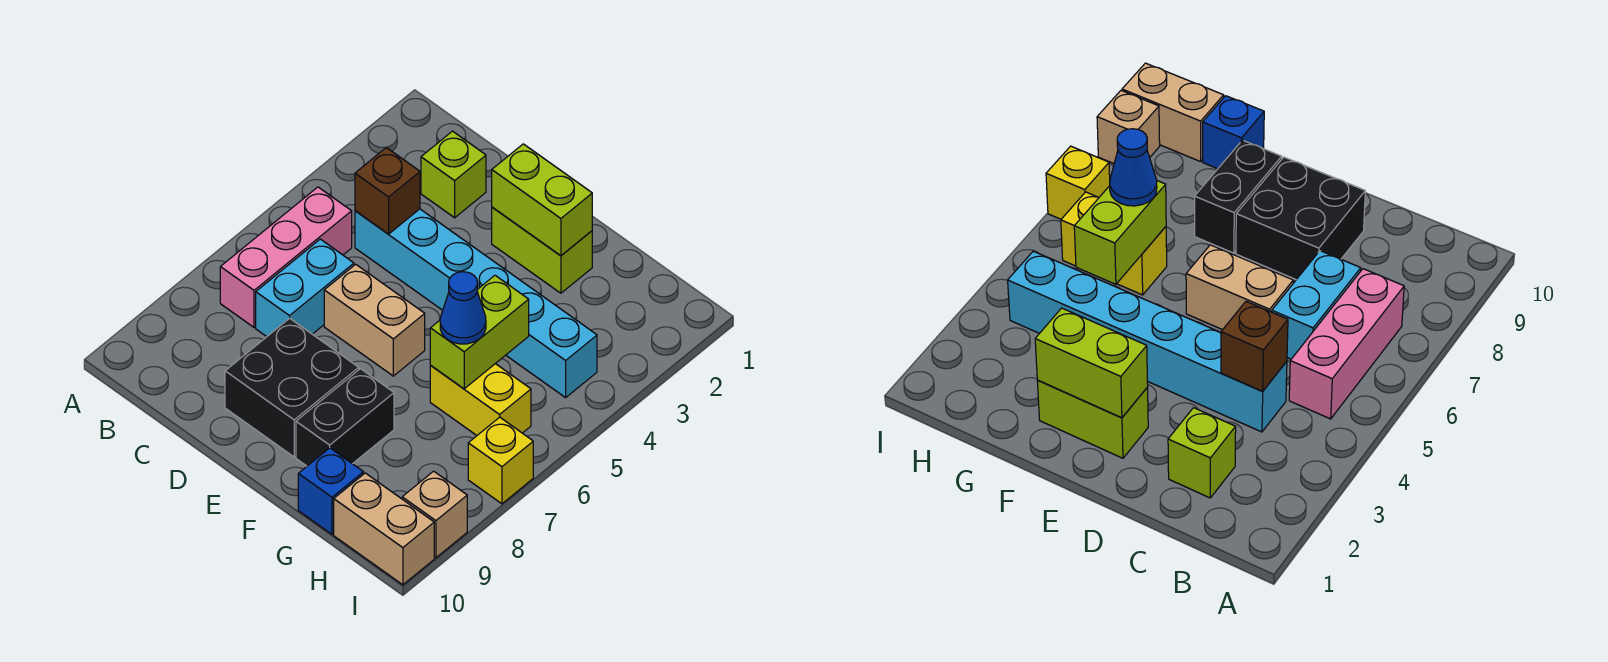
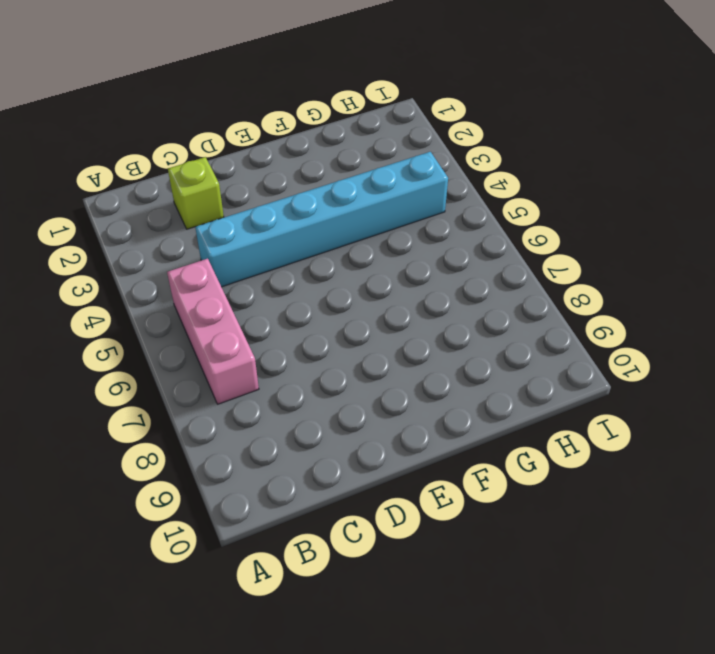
none -> cyan brick C6:C7 level 1
none -> tan brick D6:E6 level 1
none -> black brick D8:E9 level 1

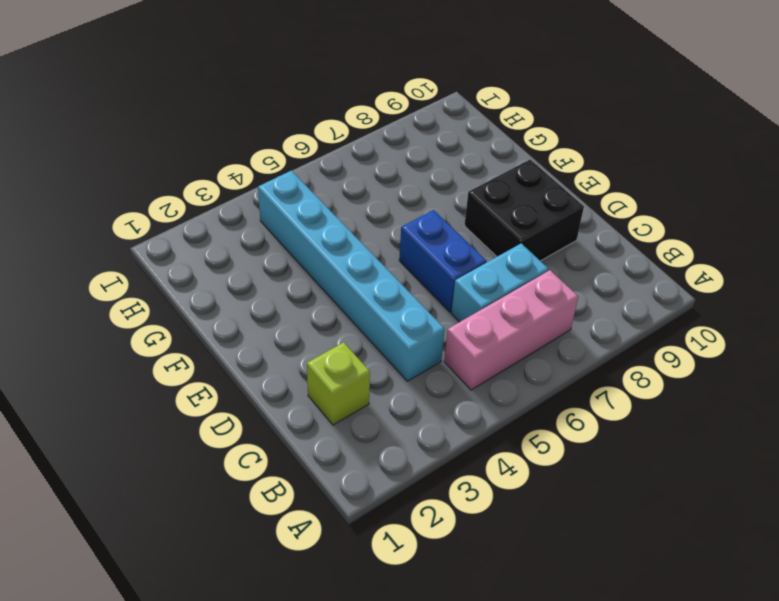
blue brick D6:E6 level 1 -> tan brick D6:E6 level 1
none -> lime brick E2:F2 level 1
none -> black brick F8:F9 level 1
none -> yellow brick G6:H6 level 1

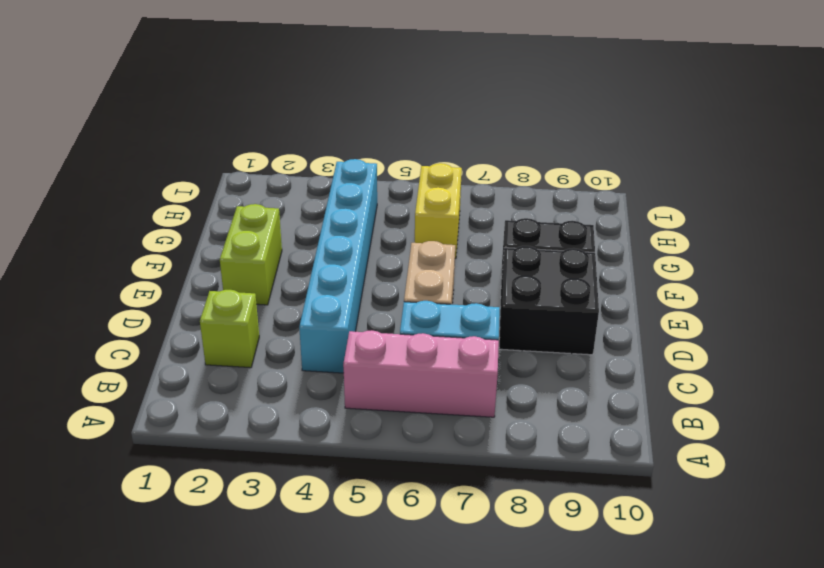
none -> blue brick G10 level 1
none -> tan brick H10:I10 level 1
none -> yellow brick I7 level 1

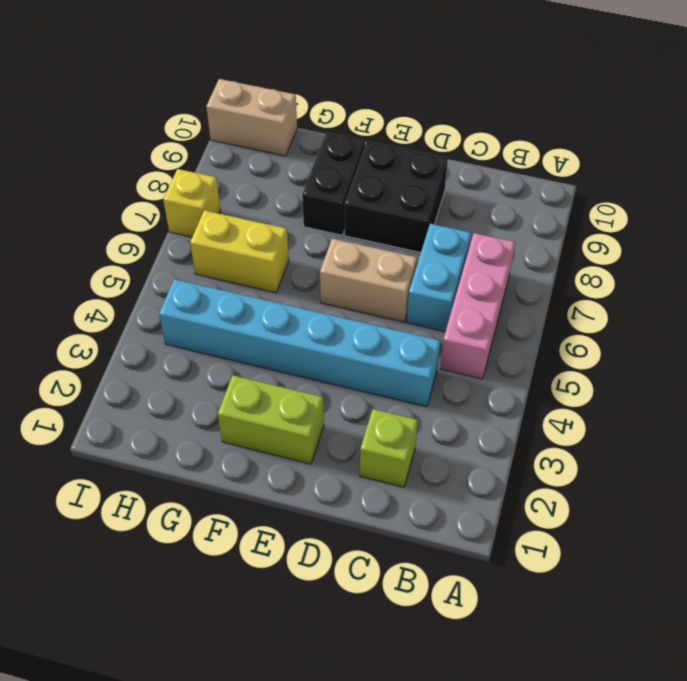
none -> blue brick G10 level 1
none -> tan brick I9 level 1
none -> brown brick C4 level 2

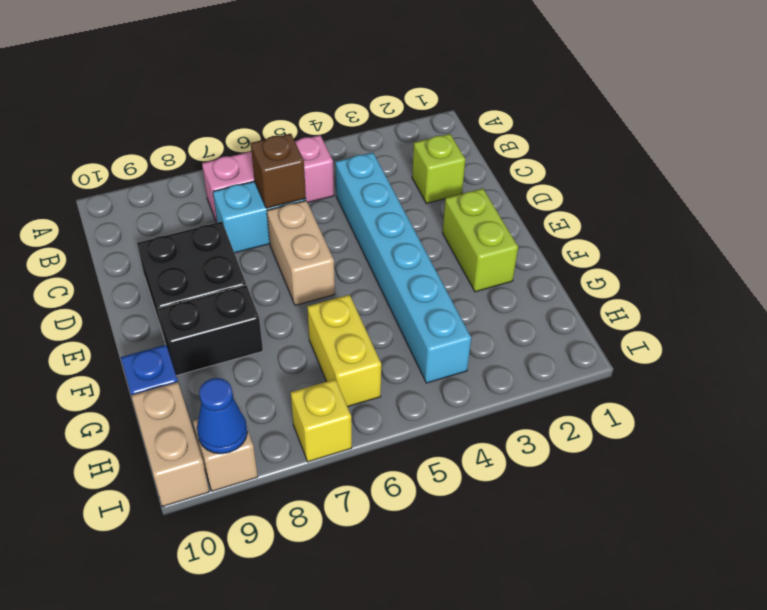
brown brick C6 level 2 -> brown brick C4 level 2
blue cone I9 level 2 -> blue cone G6 level 3
none -> lime brick E2:F2 level 2
none -> lime brick G5:G6 level 2

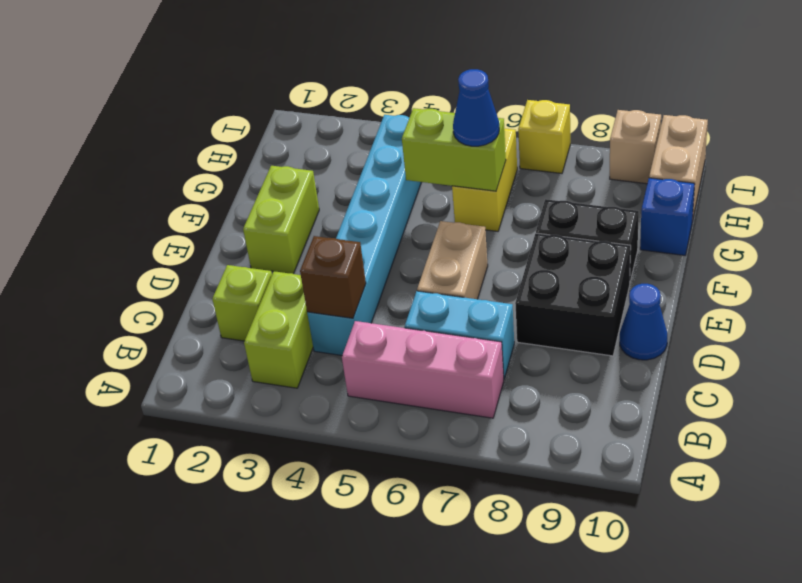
lime brick B3:C3 level 1 -> lime brick E2:F2 level 2
blue cone D10 level 1 -> none

